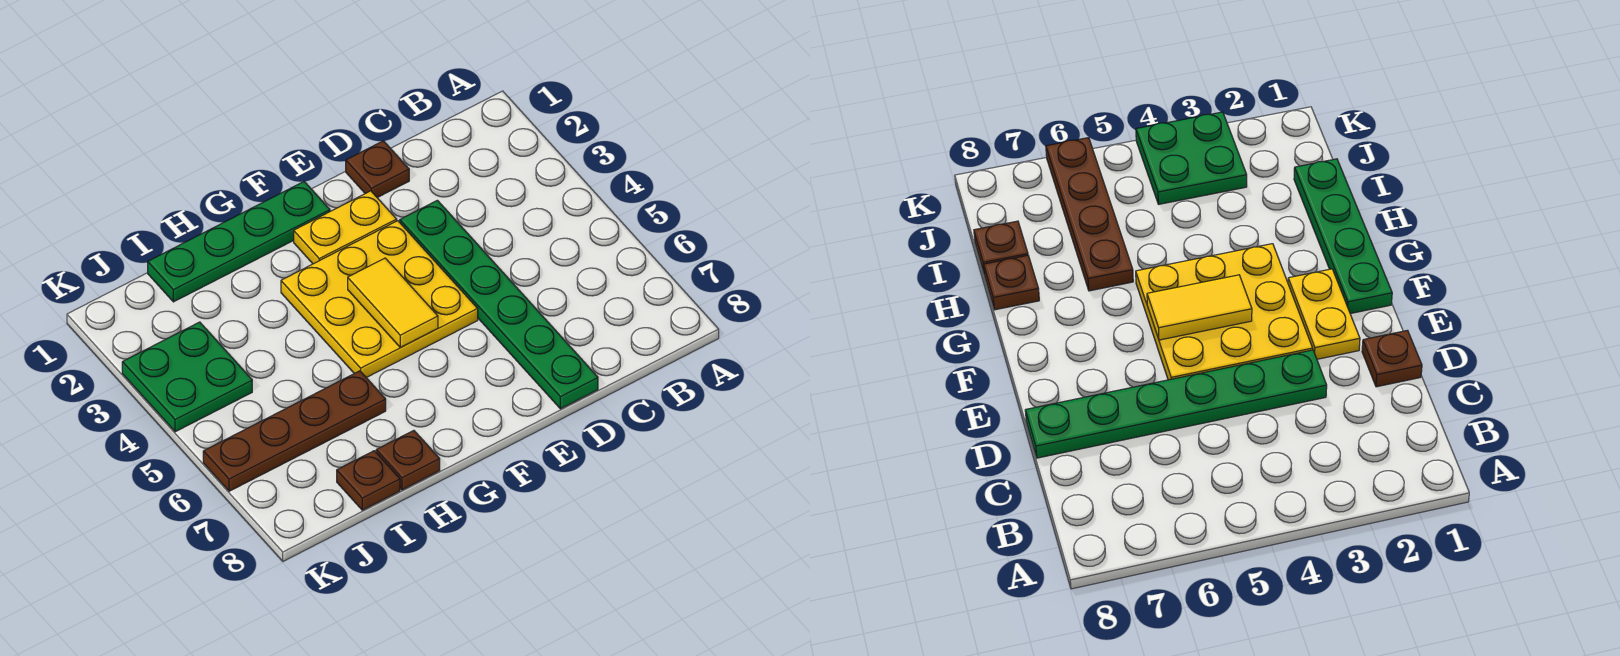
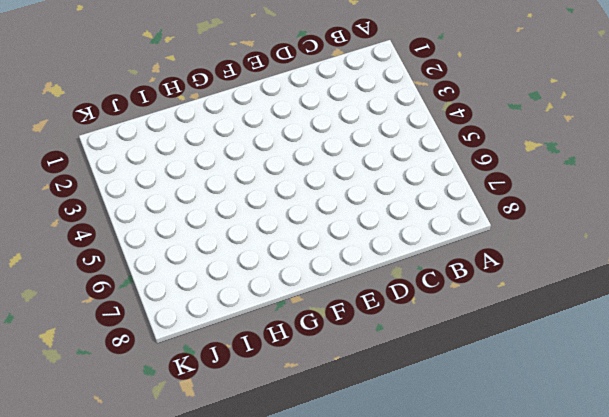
none -> brown plate D1 level 1
none -> green plate D3:D8 level 1

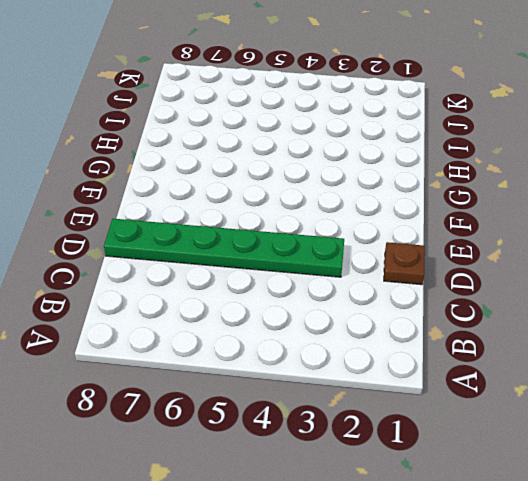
none -> yellow plate E2:F2 level 1
none -> yellow plate E3:G5 level 1

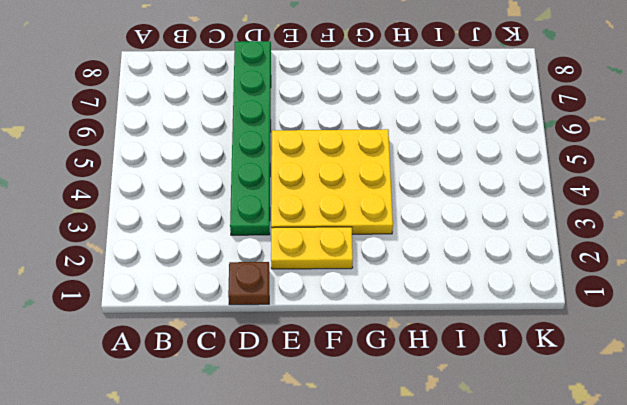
none -> green plate F1:I1 level 1
none -> brown plate H6:K6 level 1

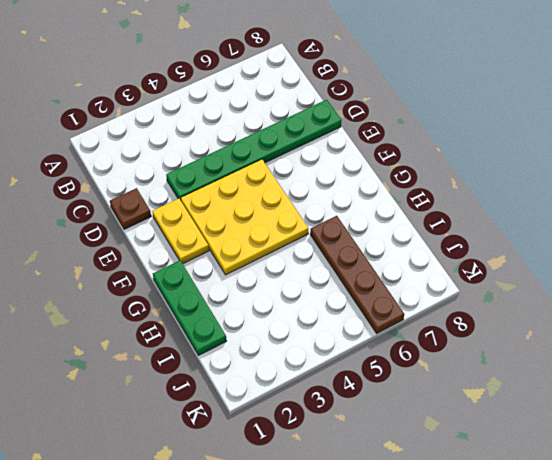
green plate G1:I1 level 1 -> green plate F1:I1 level 1
none -> brown plate H8 level 1
none -> brown plate I8 level 1

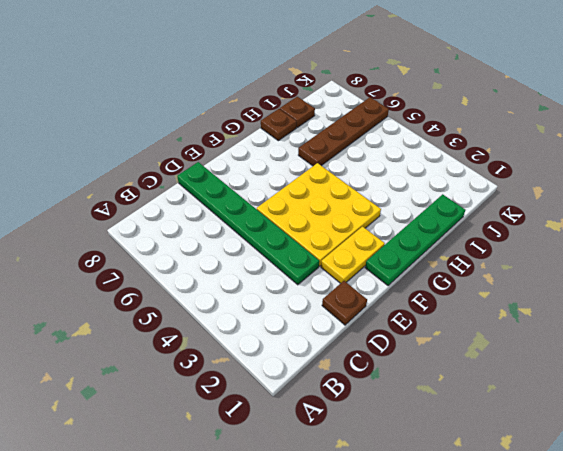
none -> green plate J3:K4 level 1
none -> yellow tile F4:F5 level 2

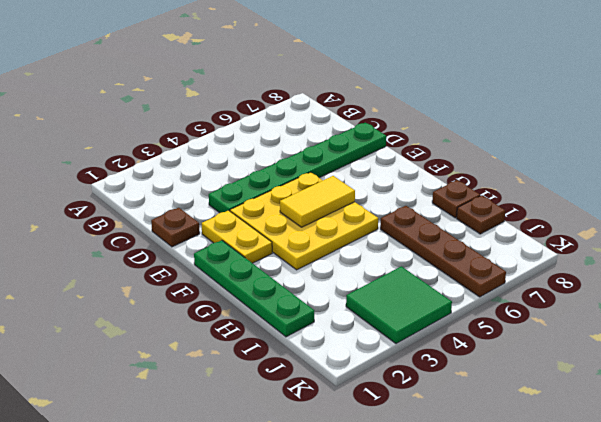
green tile J3:K4 level 1 -> green plate J3:K4 level 1

